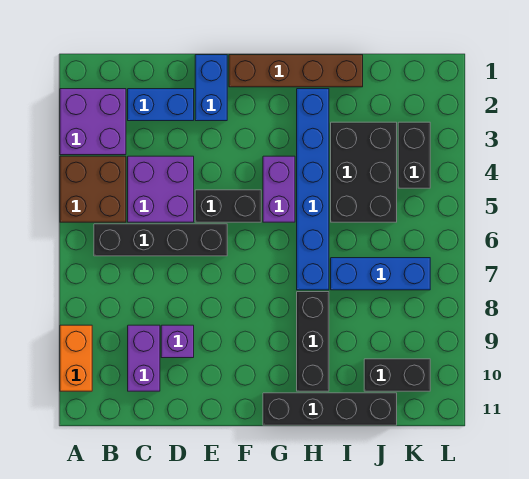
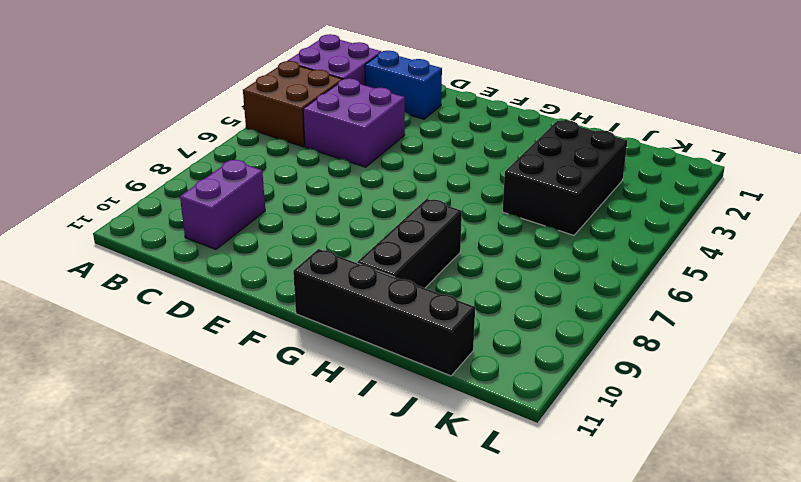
none -> orange brick A9:A10 level 1
none -> black brick B6:E6 level 1
none -> purple brick D9 level 1

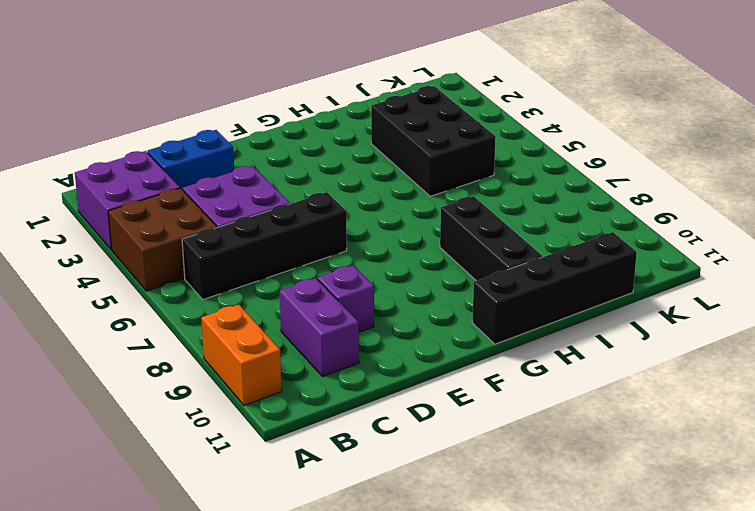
none -> blue brick E1:E2 level 1
none -> black brick E5:F5 level 1
none -> brown brick F1:I1 level 1

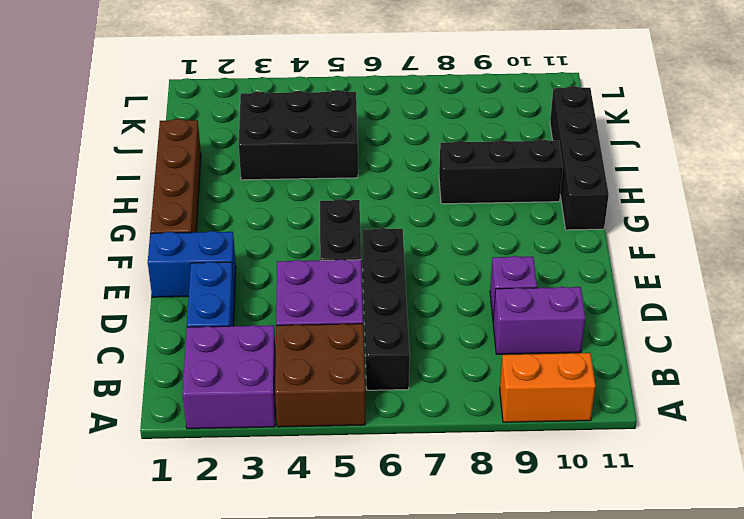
none -> purple brick G4:G5 level 1
none -> blue brick H2:H7 level 1
none -> blue brick I7:K7 level 1

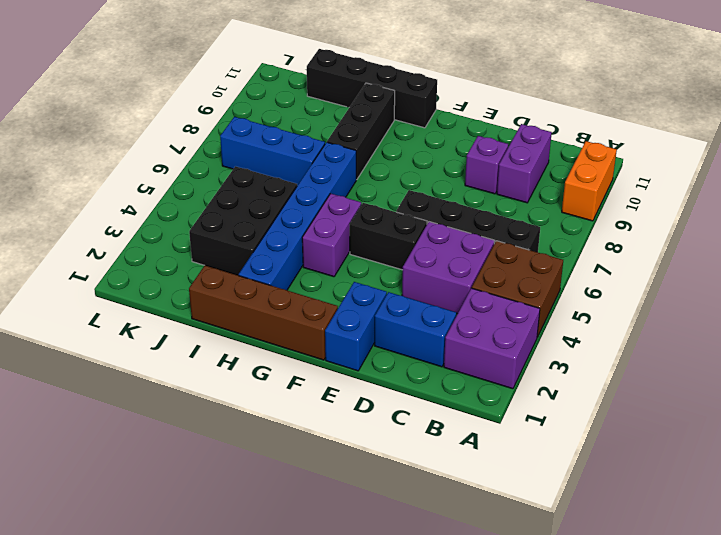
none -> black brick J10:K10 level 1
none -> black brick K3:K4 level 1

